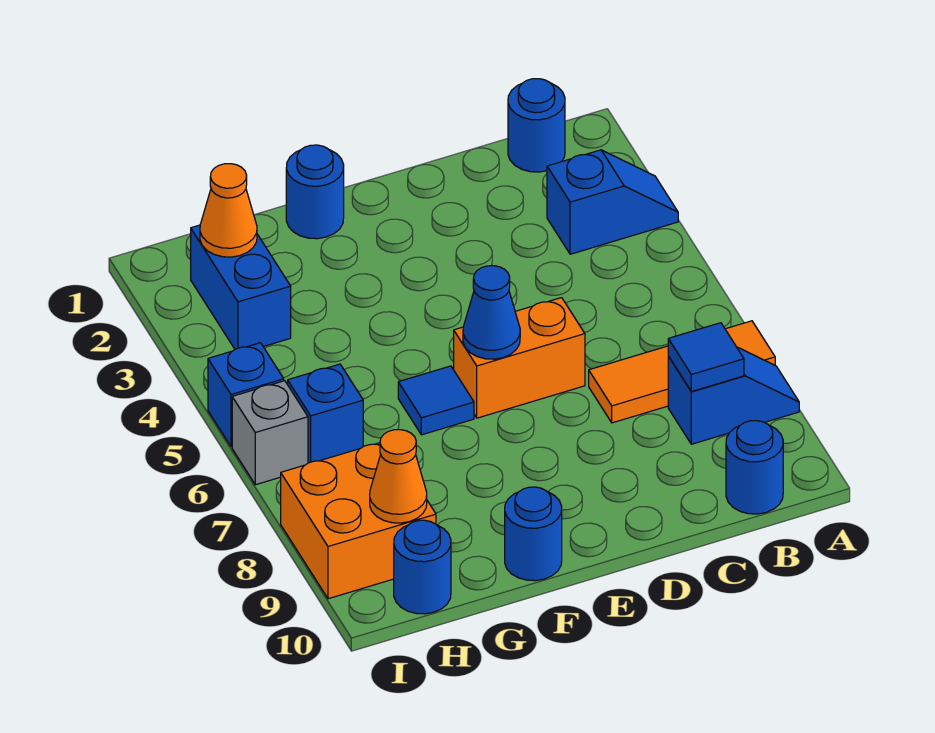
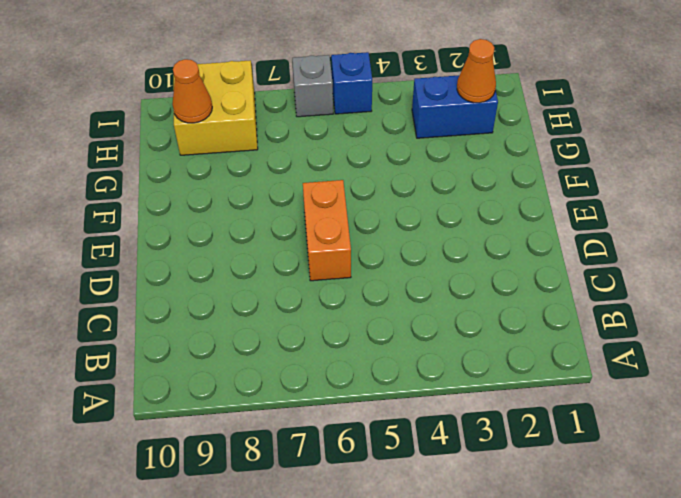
yellow brick H8:I9 level 1 -> orange brick H8:I9 level 1
none -> blue slope A3:B3 level 1 top B
none -> orange tile A7:C7 level 1
none -> blue slope A8:B8 level 1 top B

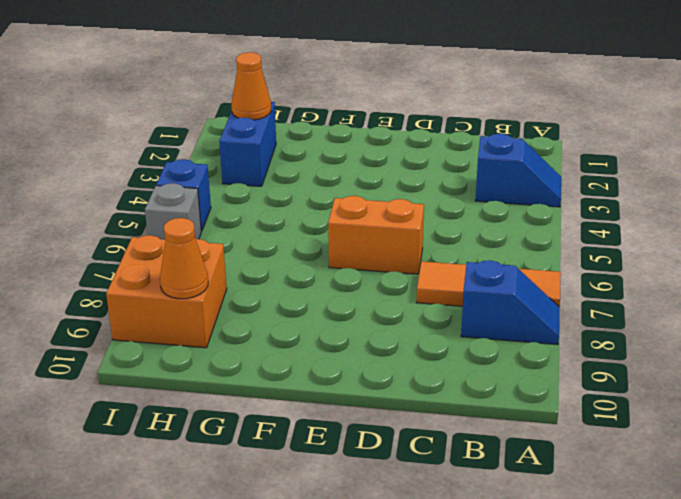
none -> blue round brick B1 level 1
none -> blue round brick B10 level 1
none -> blue round brick F1 level 1

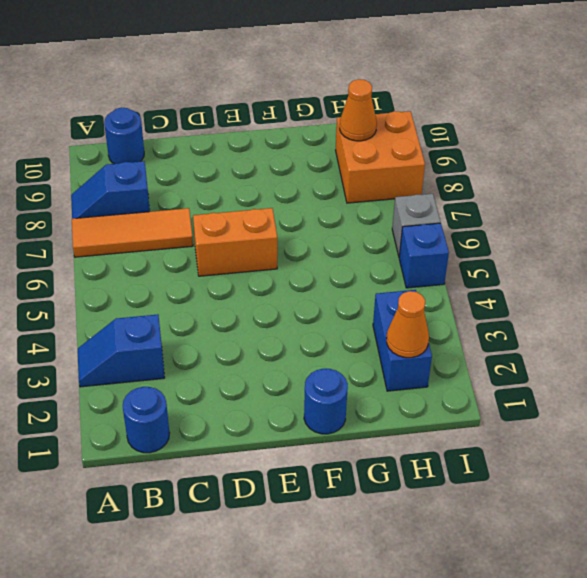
none -> blue tile F6 level 1
none -> blue round brick F10 level 1
none -> blue brick H6 level 1

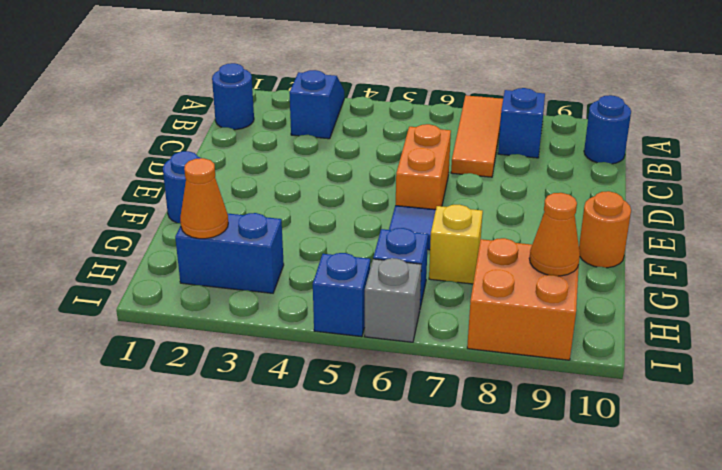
orange round brick F10 level 1 -> blue round brick F10 level 1
yellow brick G7 level 1 -> none
none -> blue round brick H10 level 1
none -> blue tile B8 level 2
none -> blue cone E6 level 2

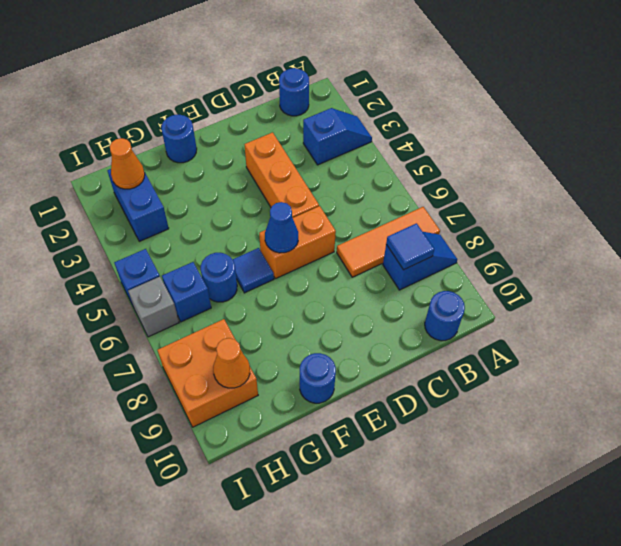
orange brick D3:D5 level 1 -> none
blue round brick G6 level 1 -> blue round brick H10 level 1

